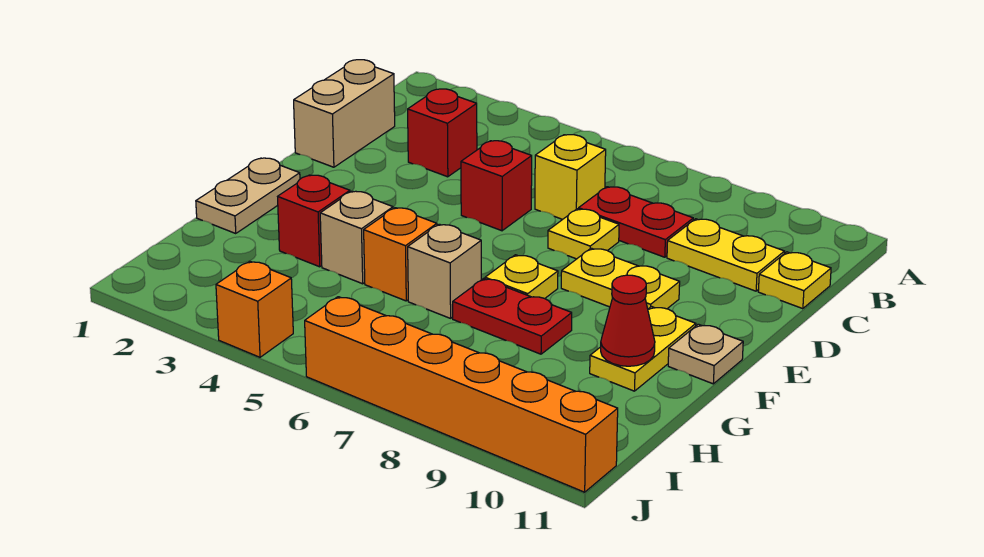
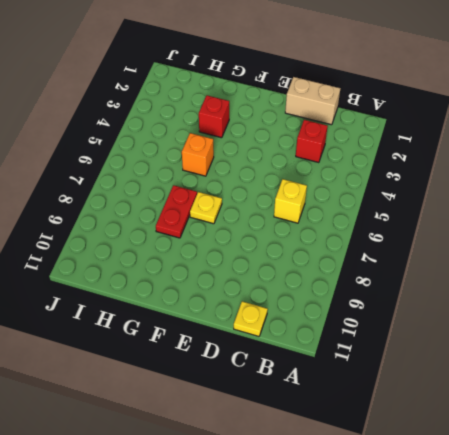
none -> red plate C7:C8 level 1
none -> yellow plate C9:C10 level 1
none -> red brick D5 level 1

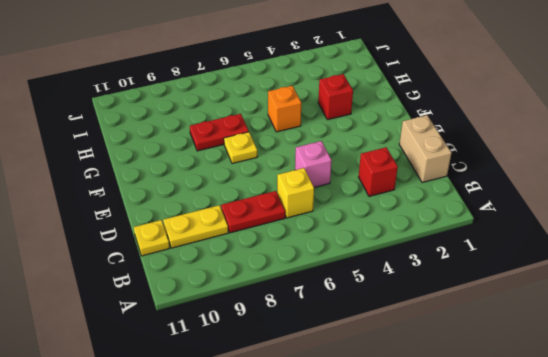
pink brick D5 level 1 -> red brick D5 level 1
none -> yellow plate D7 level 1
none -> yellow plate E8:E9 level 1
none -> tan plate F1:G1 level 1

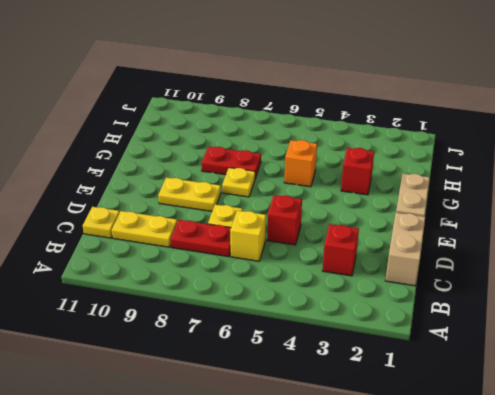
none -> yellow plate F10:G10 level 1
none -> tan plate F11 level 1
none -> tan brick G4 level 1

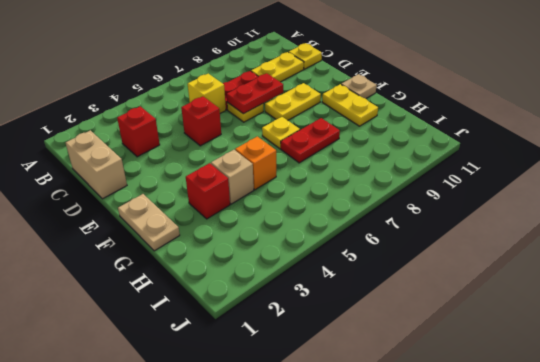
red plate D7:D8 level 2 -> none
none -> tan brick G6 level 1
none -> orange brick J4 level 1
none -> orange brick J6:J11 level 1

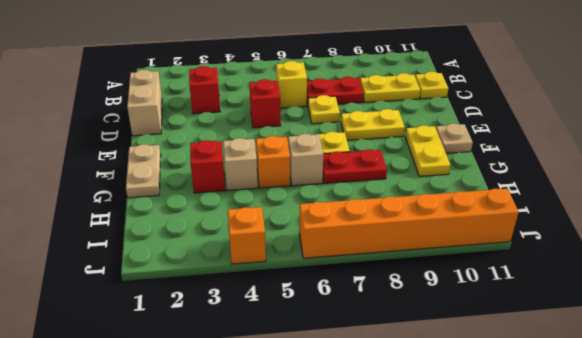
none -> red cone G10 level 2

